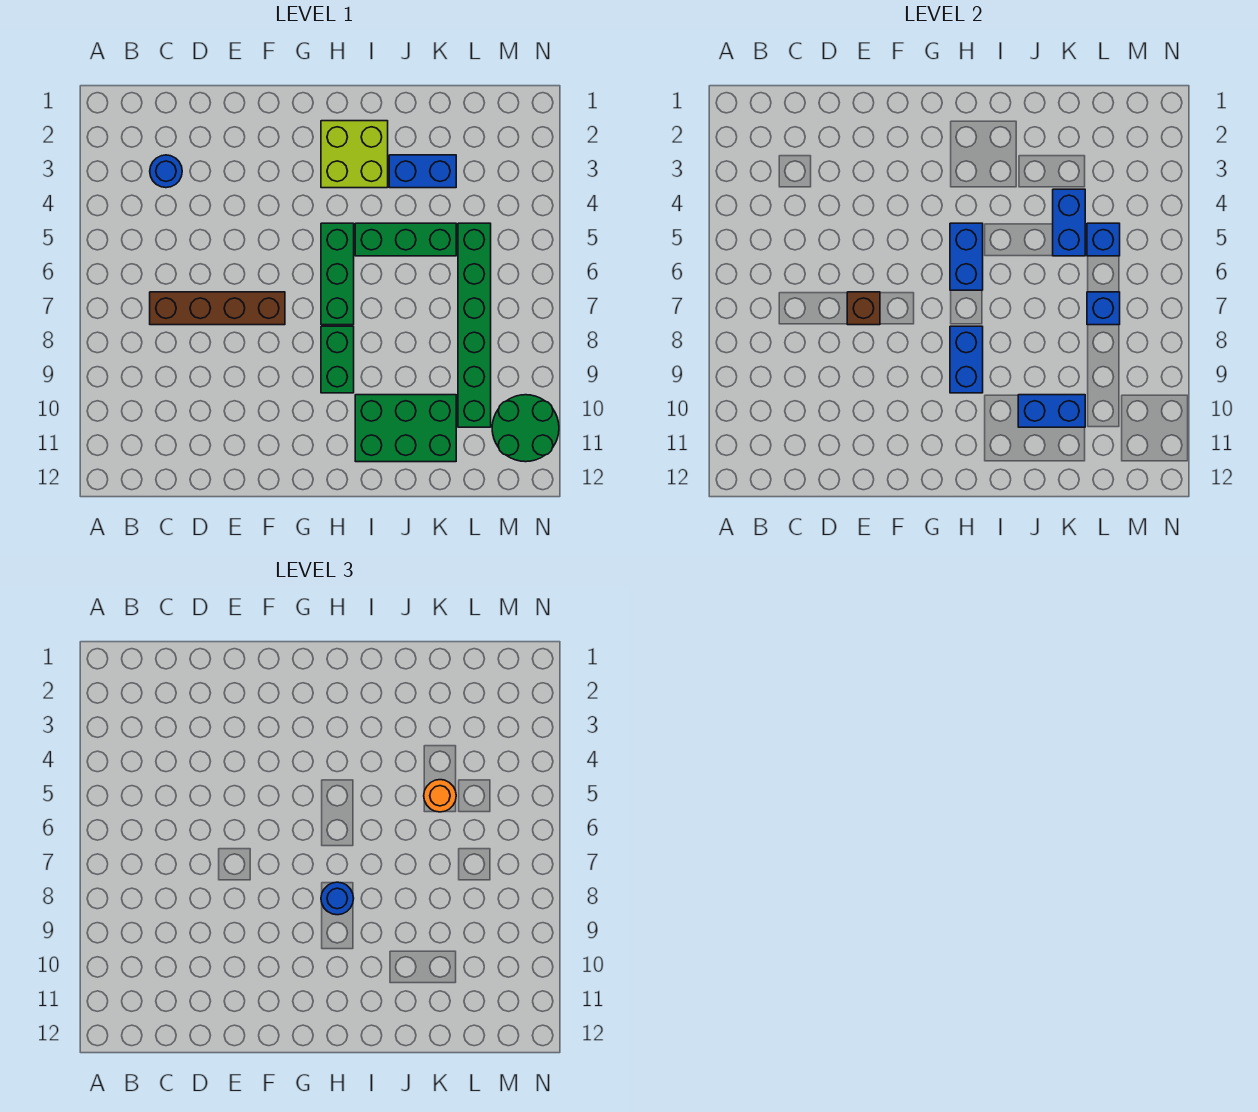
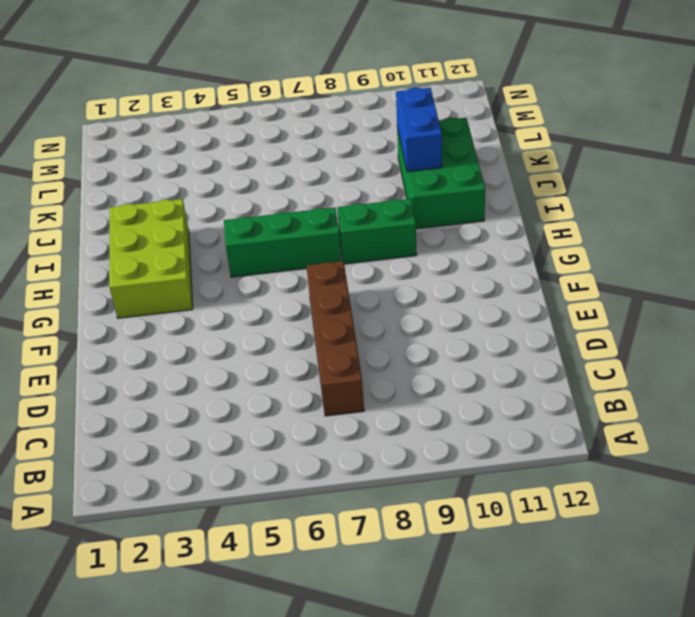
lime brick G2:I3 level 1 -> lime brick H2:I3 level 1
none -> blue round brick C3 level 1
none -> green brick I5:K5 level 1
none -> blue brick J3:K3 level 1

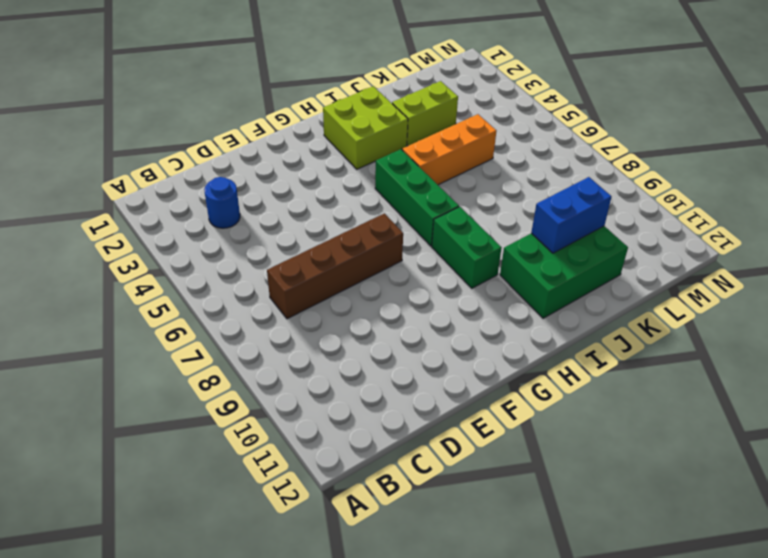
orange brick I5:K5 level 1 -> green brick I5:K5 level 1
lime brick J3:K3 level 1 -> blue brick J3:K3 level 1
none -> green brick L5:L10 level 1
none -> green round brick M10:N11 level 1
none -> brown brick E7 level 2

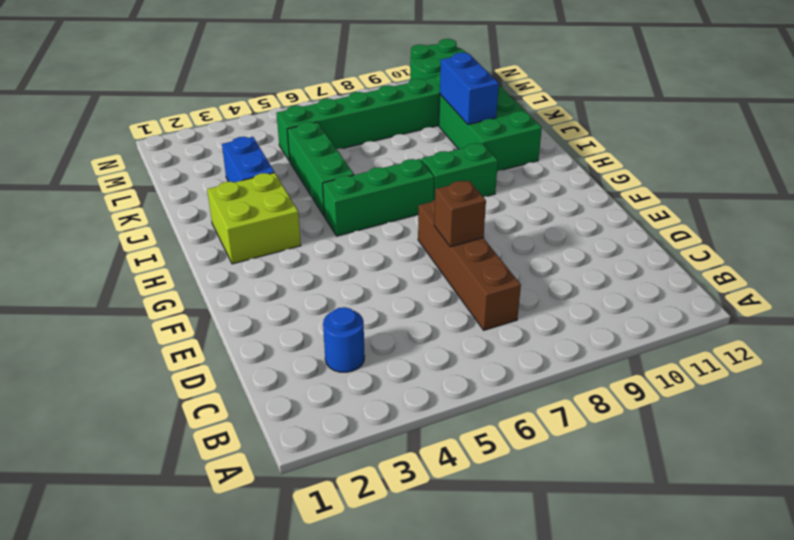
none -> blue brick H5:H6 level 2
none -> blue brick H8:H9 level 2
none -> blue brick K4:K5 level 2

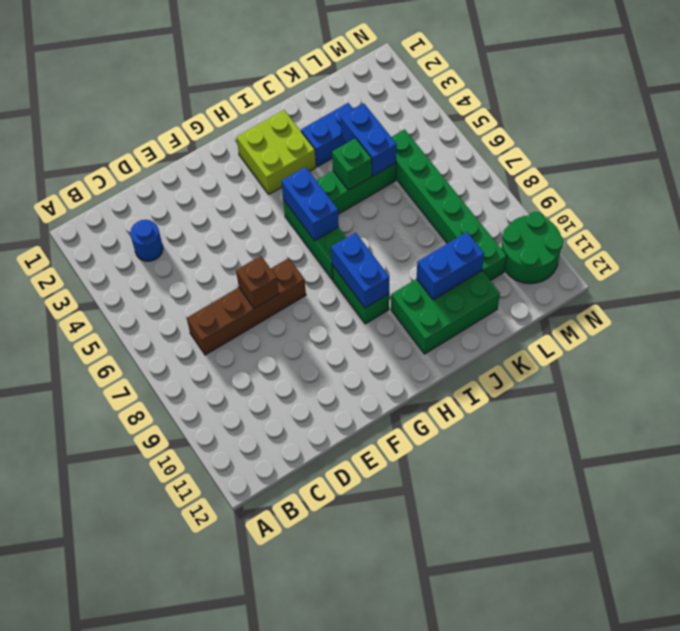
green brick J5 level 2 -> none
none -> blue brick L5 level 2
none -> blue brick L7 level 2
none -> blue round brick H8 level 3

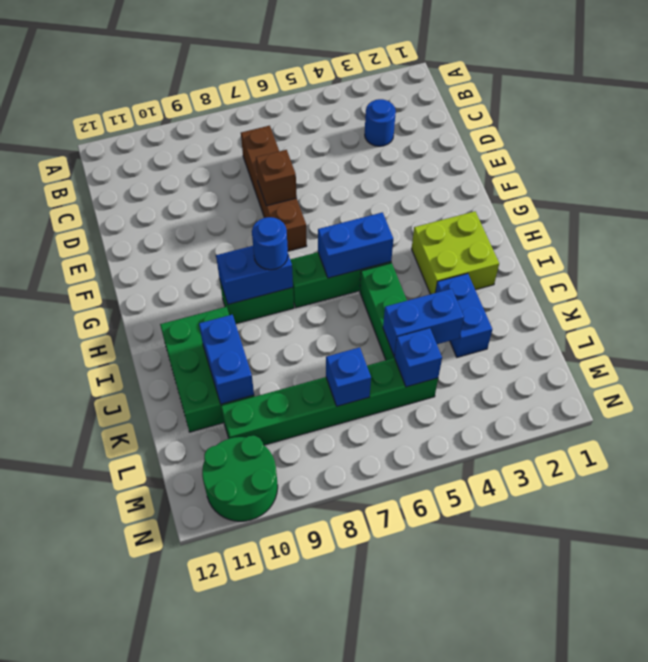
none -> orange round brick K5 level 3

